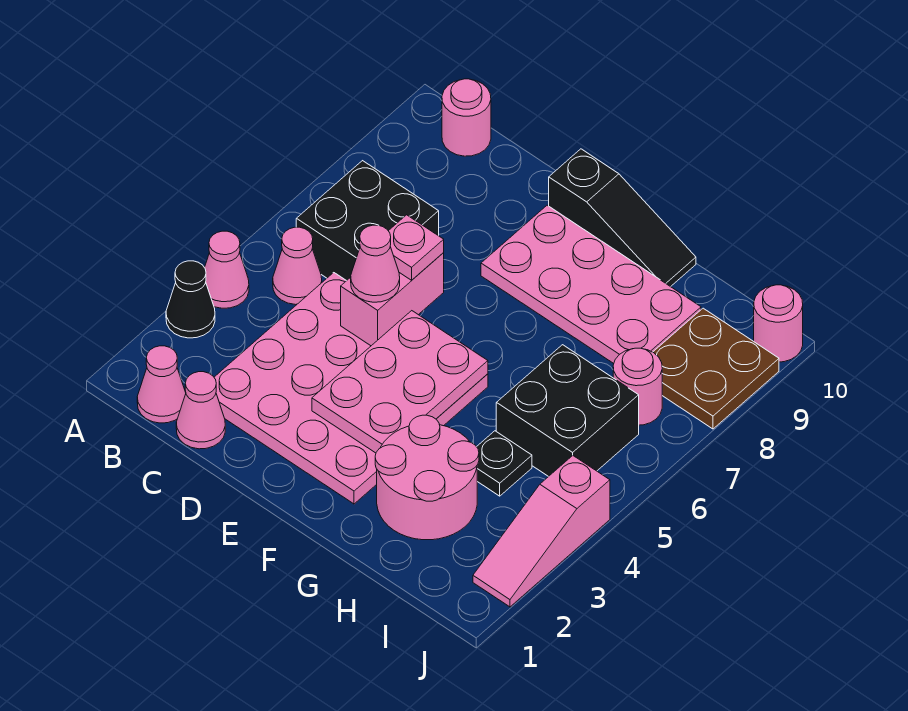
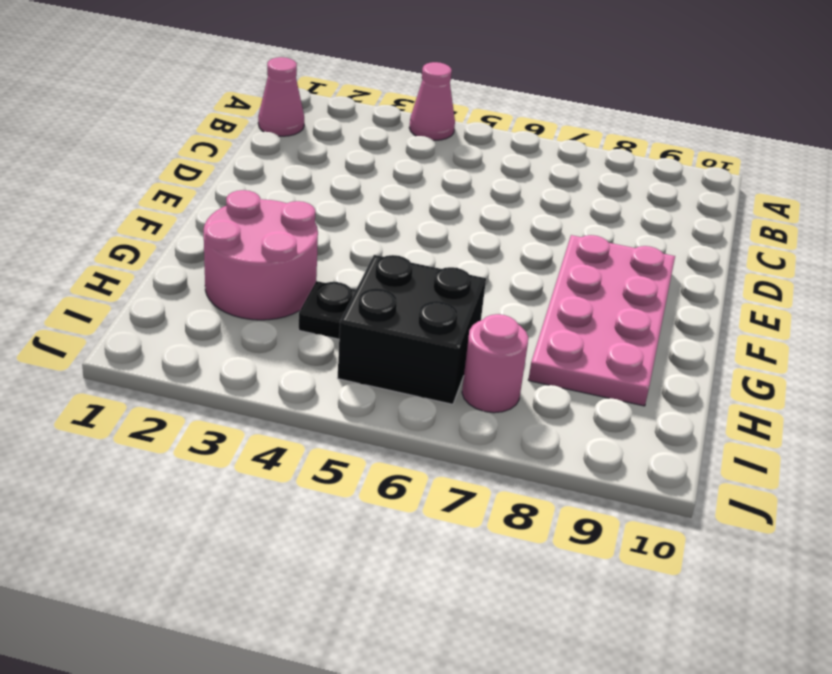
none -> black cone A3 level 1
none -> pink cone B5 level 1
none -> black brick B6:C7 level 1

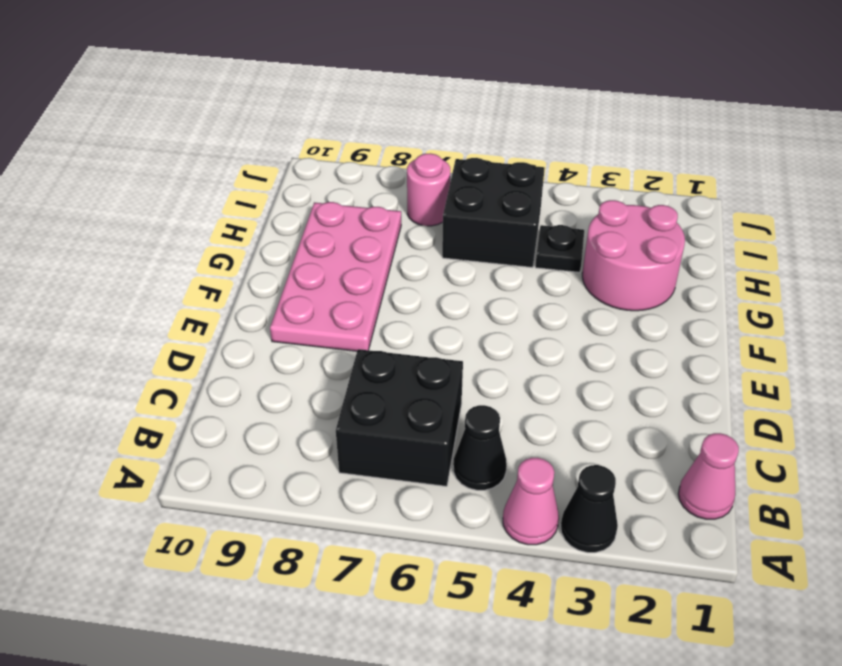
black cone B5 level 1 -> pink cone B5 level 1
none -> pink round brick B10 level 1
none -> pink cone C1 level 1
none -> pink plate C2:F5 level 1

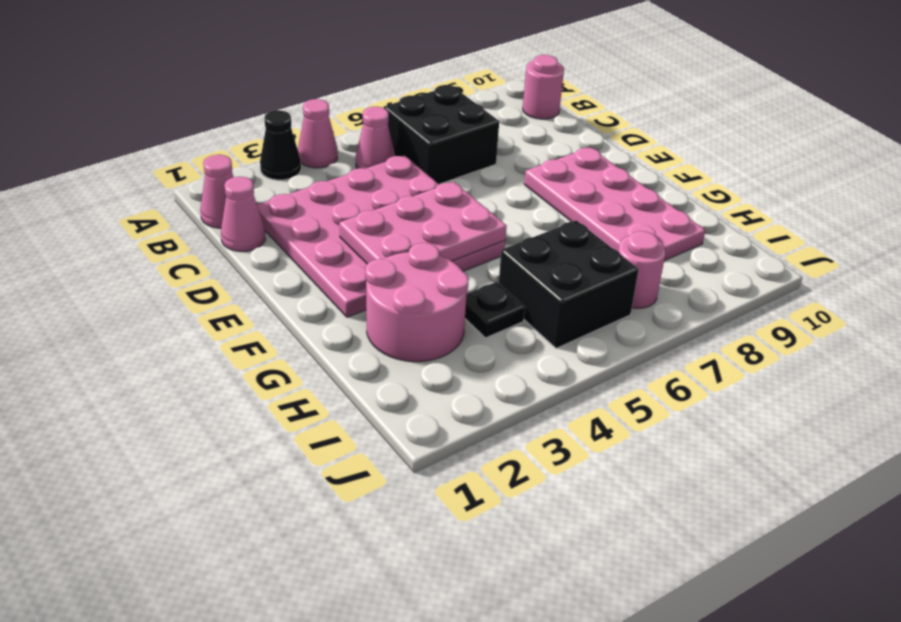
none -> black slope E10:G10 level 1 top E
none -> brown plate I8:J9 level 1
none -> pink slope J2:J4 level 1 top 4

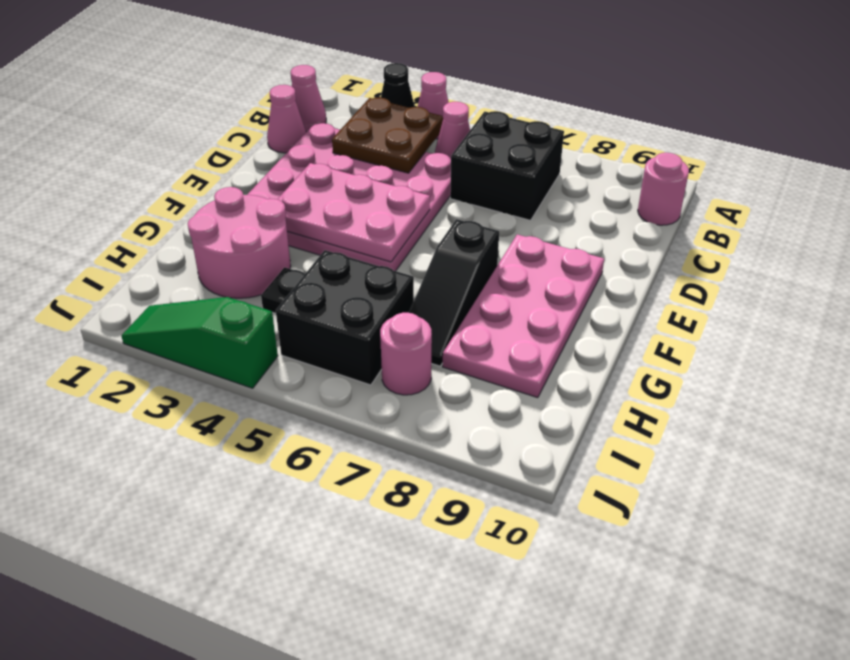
brown plate B3:C4 level 2 -> brown plate I8:J9 level 1
black slope F7:H7 level 1 top F -> black slope E10:G10 level 1 top E
green slope J2:J4 level 1 top 4 -> pink slope J2:J4 level 1 top 4
none -> pink round brick J10 level 1
none -> pink brick D5:D6 level 2
none -> pink cone D5 level 3

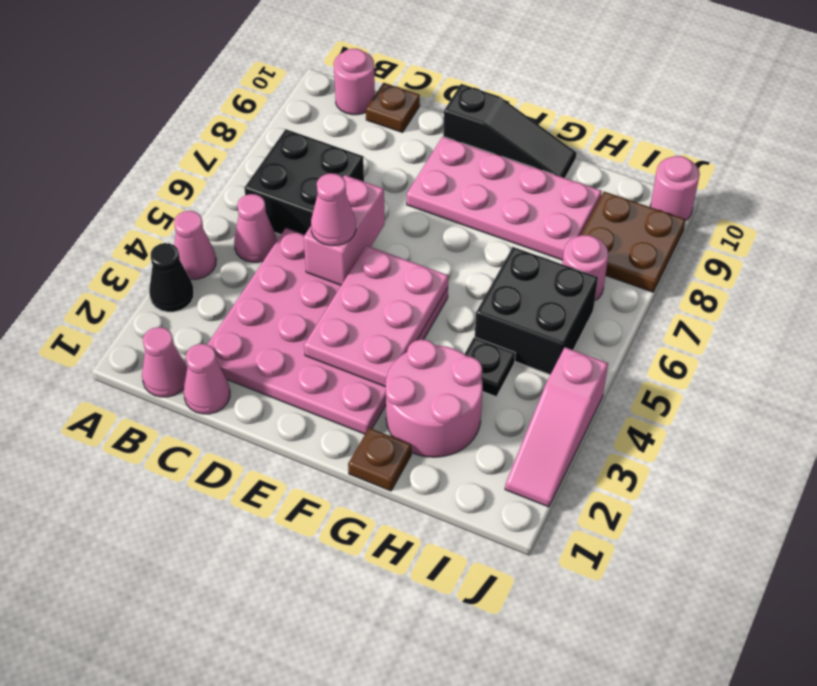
brown plate C10 level 1 -> none
brown plate G1 level 1 -> none
none -> pink plate D6 level 3

